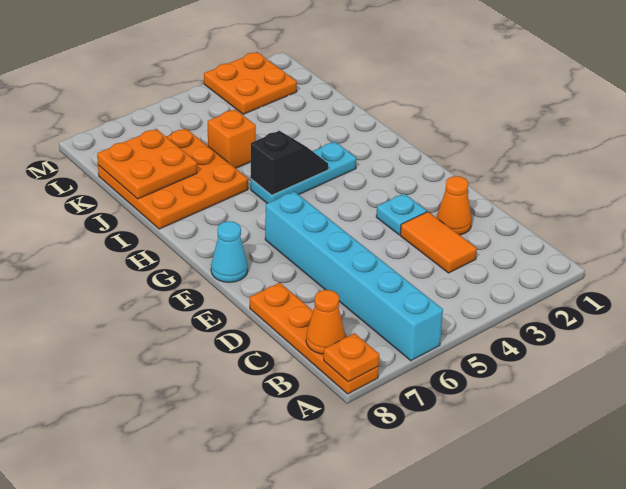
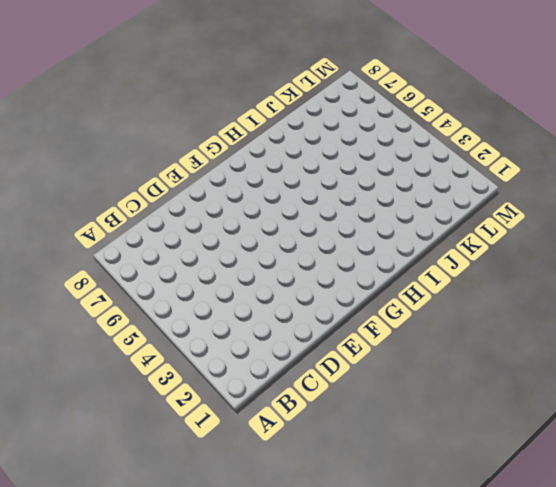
none -> cyan brick A6:F6 level 1
none -> orange plate A8:D8 level 1
none -> orange tile C3:D3 level 1

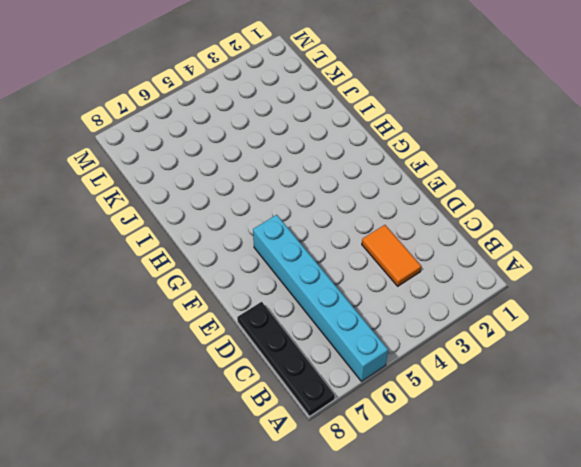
black plate A8:D8 level 1 -> orange plate A8:D8 level 1
none -> orange cone D2 level 1
none -> cyan plate E3 level 1
none -> cyan cone F8 level 1

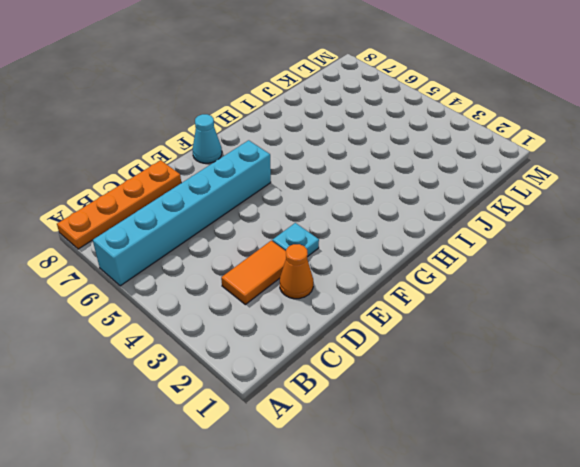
none -> cyan plate H3:H5 level 1
none -> orange plate I6:K8 level 1
none -> orange brick J5 level 1

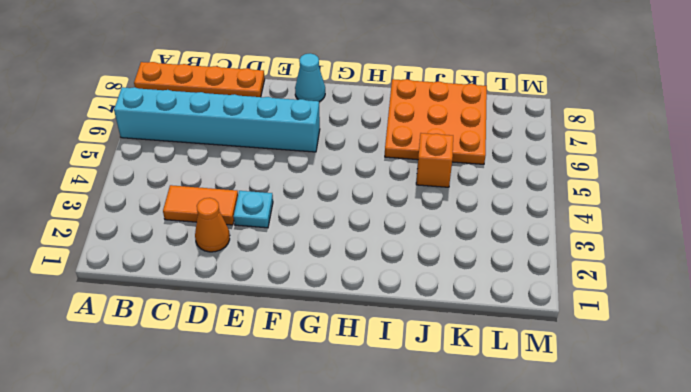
none -> cyan plate H3:H5 level 1
none -> orange plate L2:M3 level 1
none -> orange plate A8 level 2

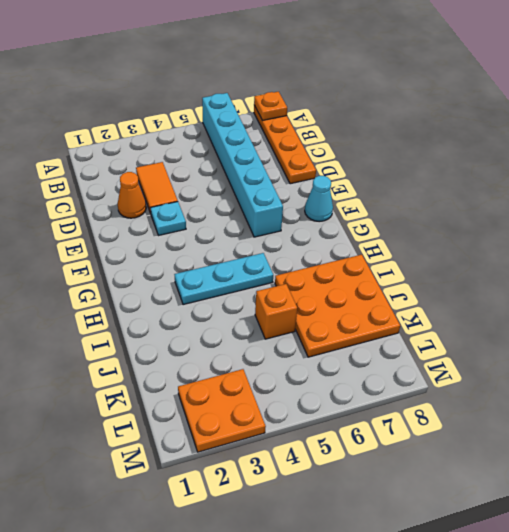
none -> orange cone B8 level 2
none -> black slope H4:H5 level 2 top 5
none -> orange plate J7:K8 level 2

